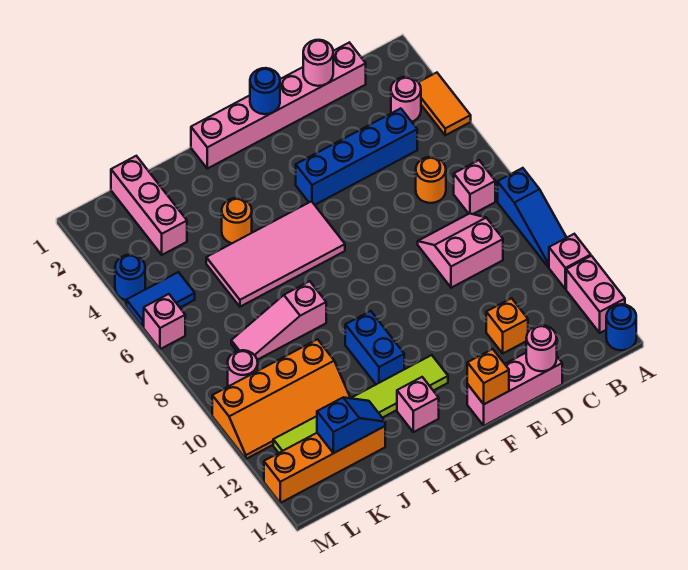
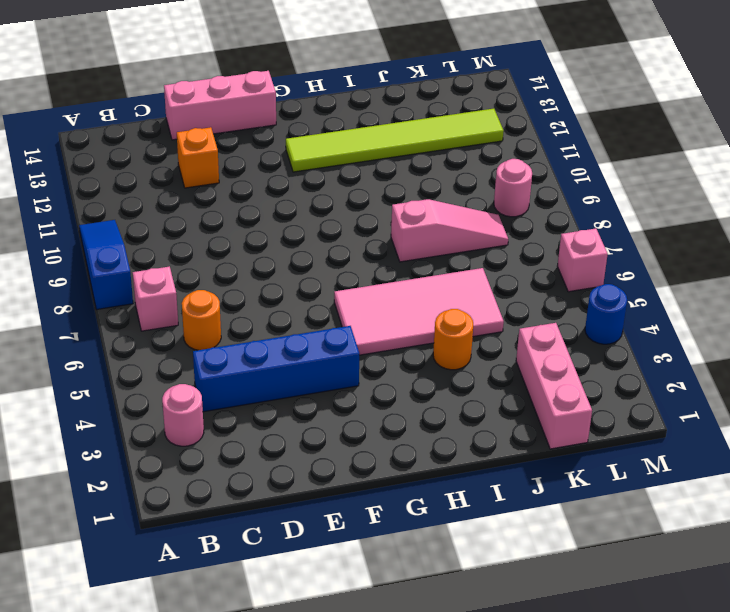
none -> orange tile A3:A4 level 1
none -> pink brick A11 level 1
none -> pink brick A12:A13 level 1
none -> blue round brick A14 level 1

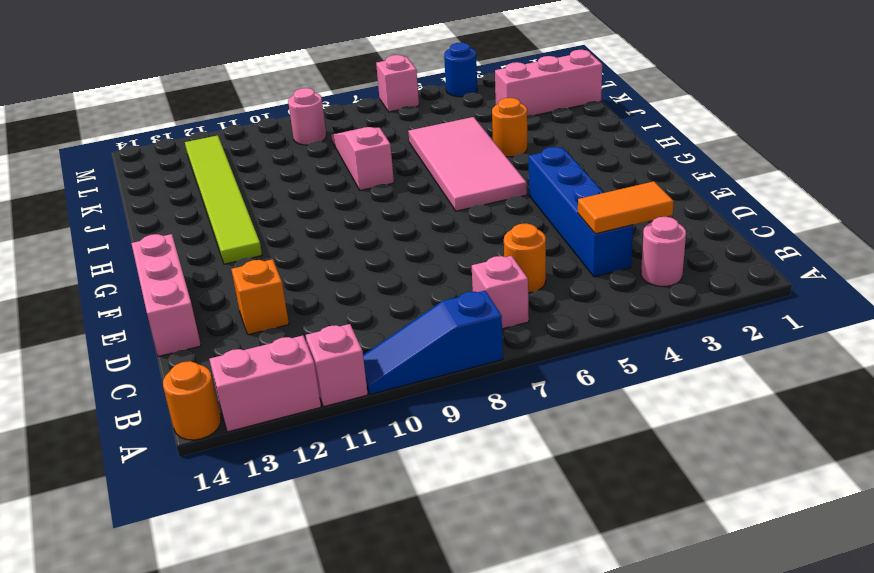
orange round brick A14 level 1 -> blue round brick A14 level 1
orange tile C3:C4 level 2 -> orange tile A3:A4 level 1
none -> pink brick C1:H1 level 1
none -> pink slope C8:D9 level 1 top 9
none -> blue brick H10:H11 level 1
none -> pink brick H13 level 1

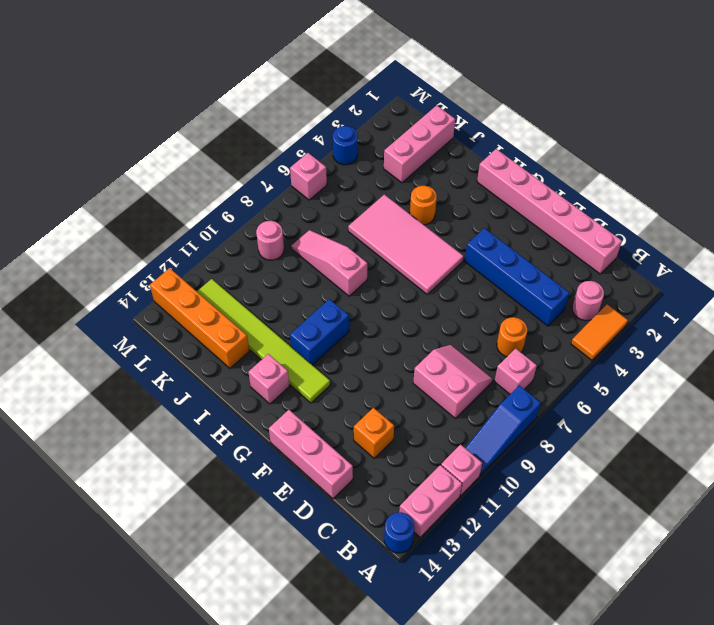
none -> orange slope J10:M11 level 1 top 10
none -> blue tile L5:M5 level 1
none -> pink round brick D1 level 2
none -> pink round brick D14 level 2

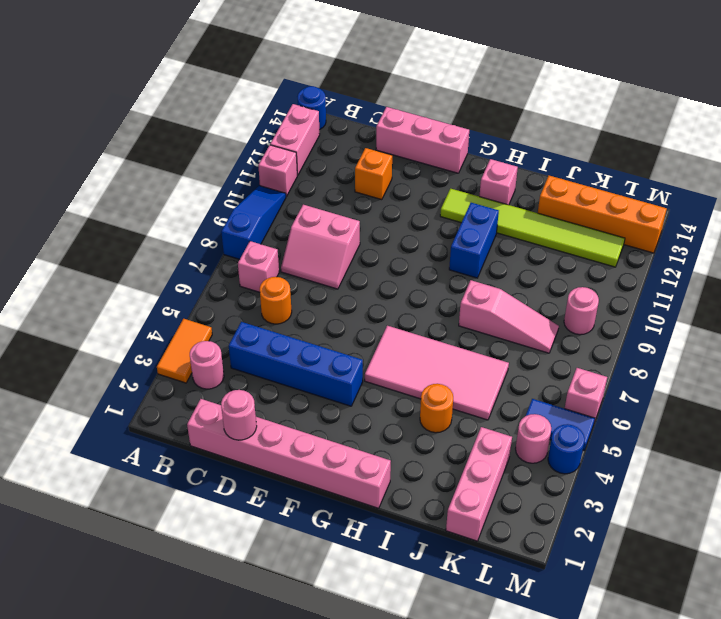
pink round brick L4 level 1 -> pink round brick D14 level 2
none -> orange slope J10:M11 level 1 top 10
none -> blue round brick F1 level 2
none -> orange brick F14 level 2
none -> blue slope J13:K13 level 2 top K

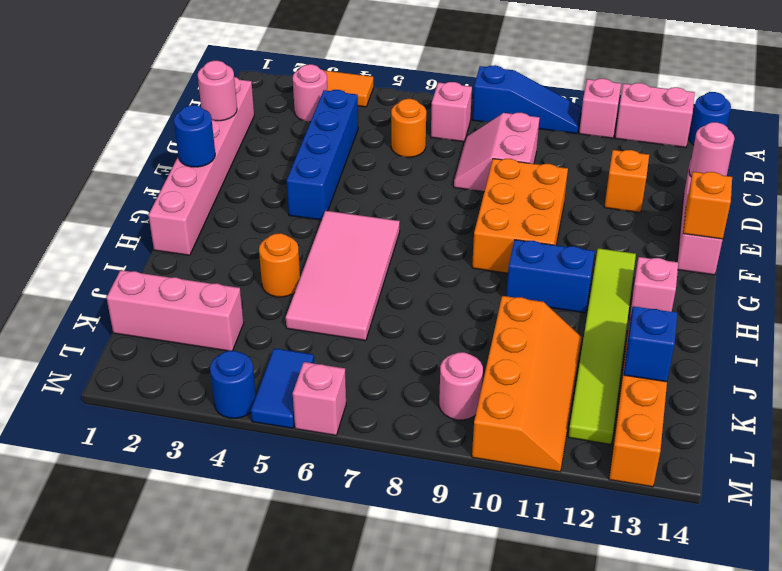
orange brick E9:G10 level 1 -> none
none -> pink slope I8:K8 level 1 top I

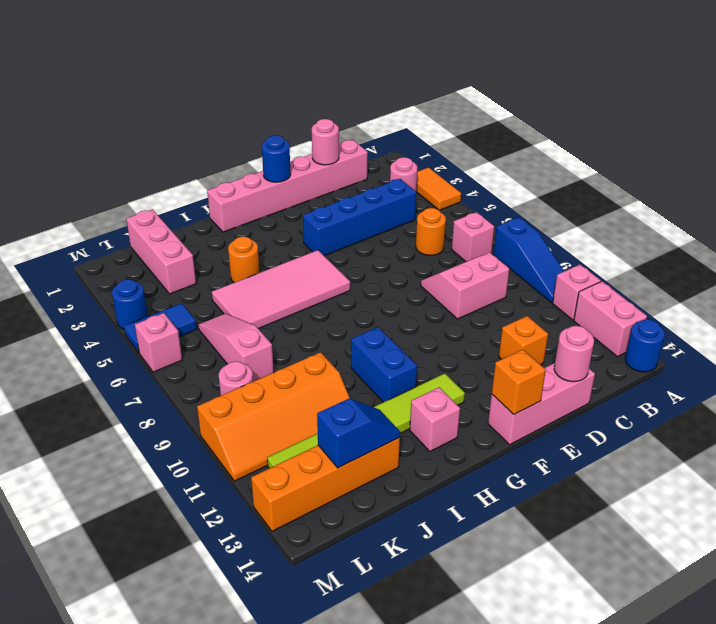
pink slope K6:K8 level 1 top 8 -> pink slope I8:K8 level 1 top I

